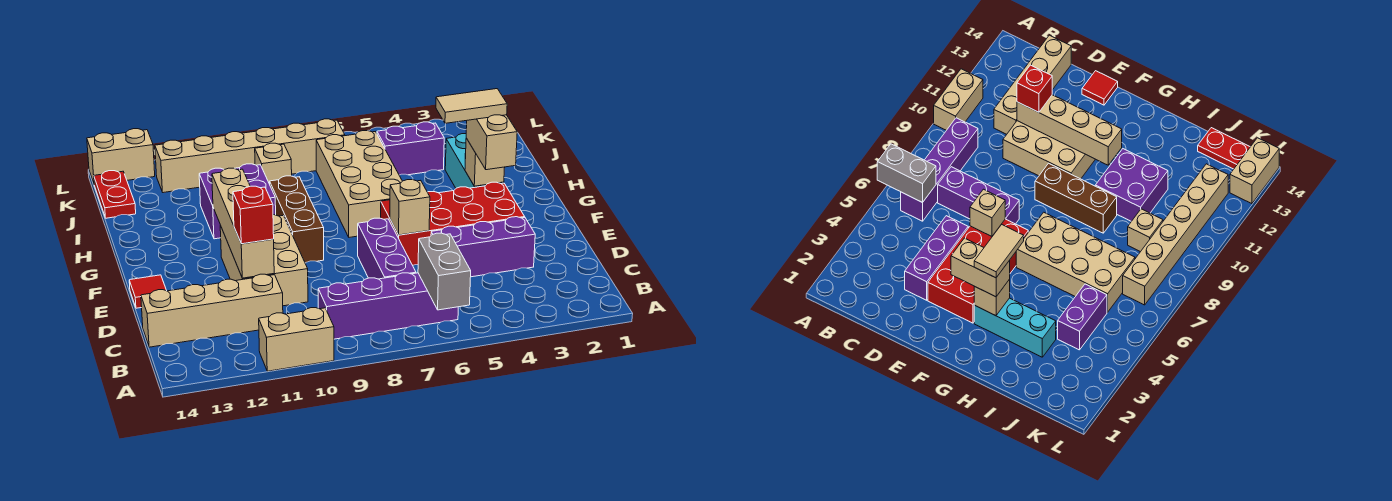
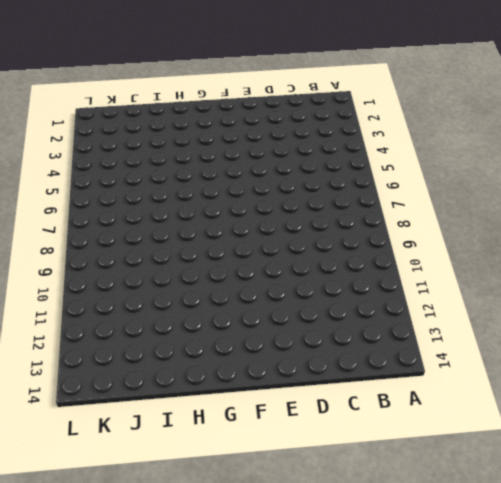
none -> tan brick A10:A11 level 1
none -> purple brick B6:B9 level 1
none -> purple brick C7:E7 level 1

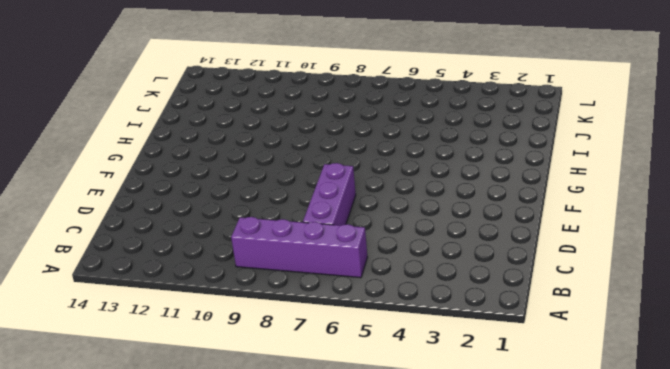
none -> tan brick A10:A11 level 1
none -> tan brick C11:C14 level 1
none -> purple brick D3:D5 level 1

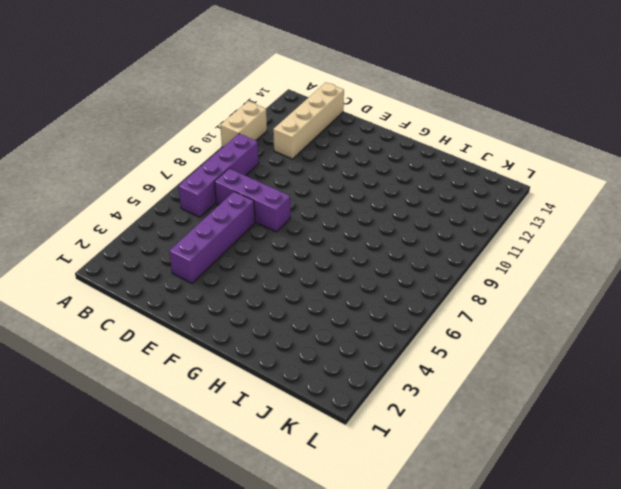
purple brick D3:D6 level 1 -> purple brick D3:D5 level 1
none -> tan brick D10:F11 level 1
none -> red brick E3:F6 level 1
none -> red tile E14 level 1

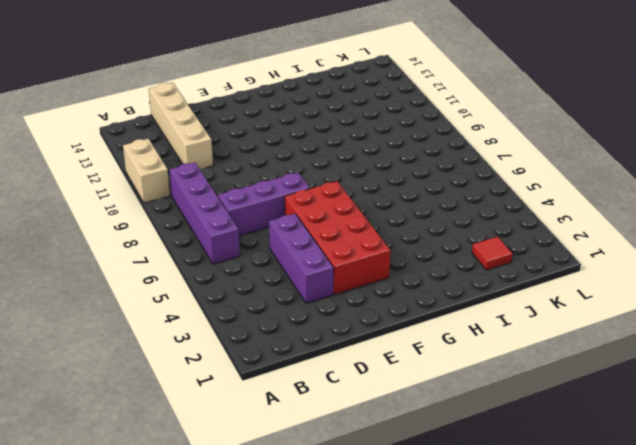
red tile J2 level 1 -> red tile E14 level 1
none -> tan brick D10:F11 level 1
none -> brown brick F9:H9 level 1
none -> cyan brick G3:I3 level 1

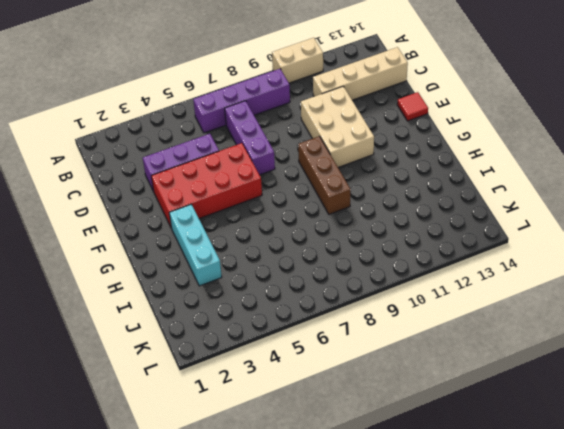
none -> tan brick G6:J7 level 1
none -> purple brick H10:I11 level 1
none -> purple brick J4:J5 level 1

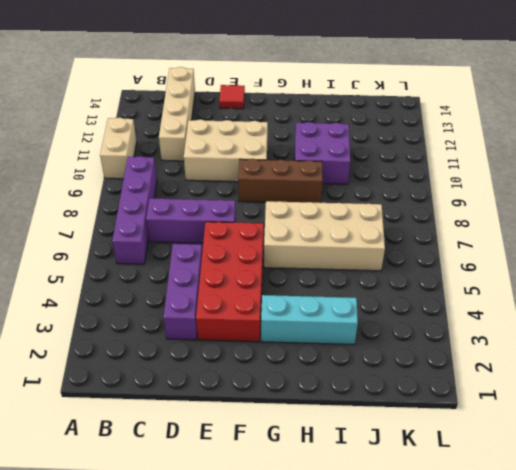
none -> purple brick J4:J5 level 1
none -> tan brick J9 level 1
none -> red plate J14:K14 level 1

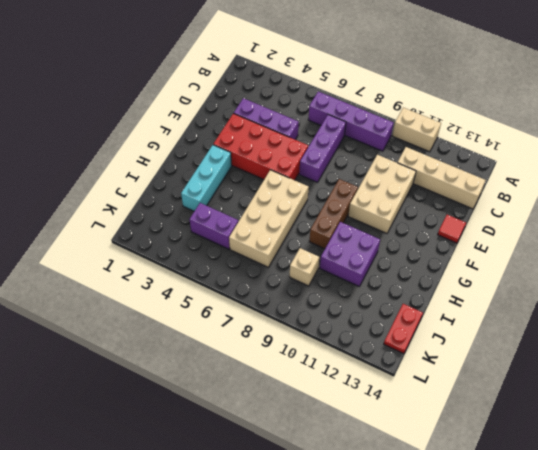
none -> tan brick K7:K12 level 1
none -> tan brick L13:L14 level 1
none -> grey brick A6:B6 level 2

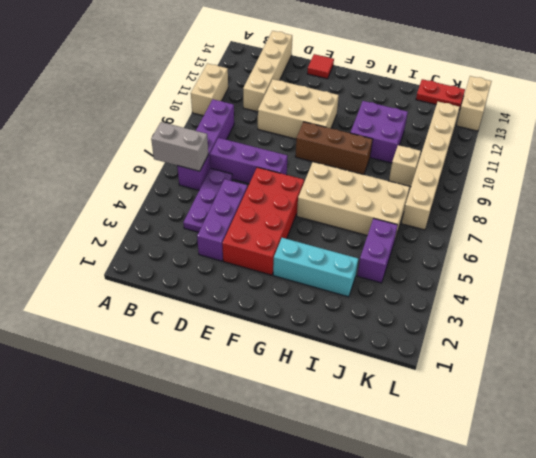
purple plate C4:C6 level 1 -> none
none -> tan brick D11:G11 level 2
none -> tan brick E6 level 2
none -> tan brick G3 level 2

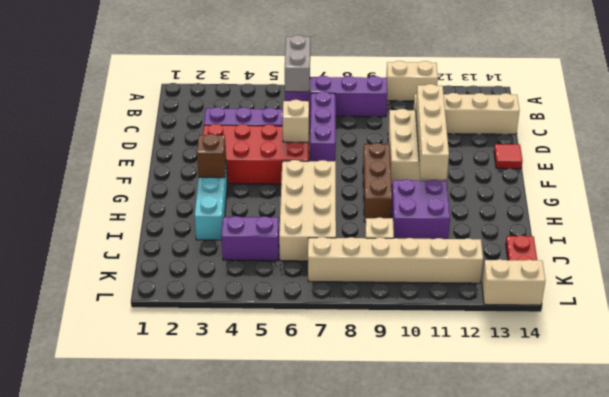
brown brick G3 level 2 -> tan brick G3 level 2
none -> red brick D11 level 3
none -> tan brick F3:G3 level 3
none -> tan tile G3:G4 level 4

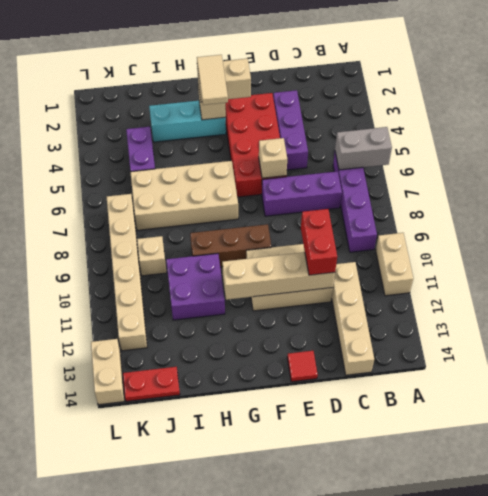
red brick D10:D11 level 3 -> red brick D11 level 3

